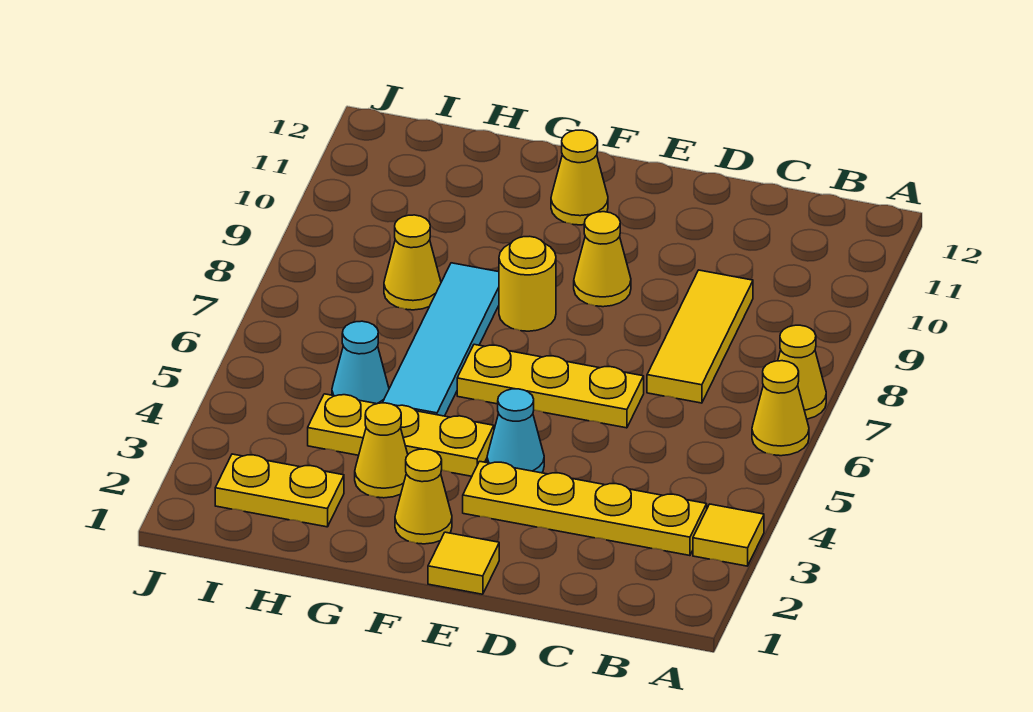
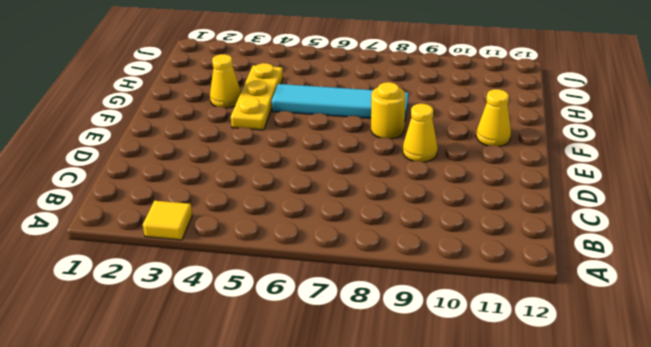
none -> yellow cone A6 level 1
none -> yellow cone A7 level 1
none -> yellow plate B3:E3 level 1

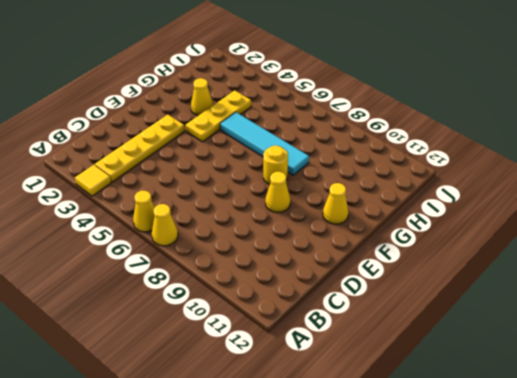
none -> yellow tile C7:C9 level 1
none -> yellow plate D6:F6 level 1
none -> yellow tile E1 level 1

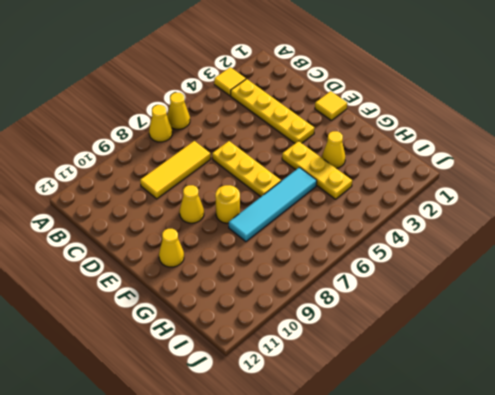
none -> cyan cone E4 level 1
none -> yellow cone F2 level 1
none -> yellow plate H2:I2 level 1

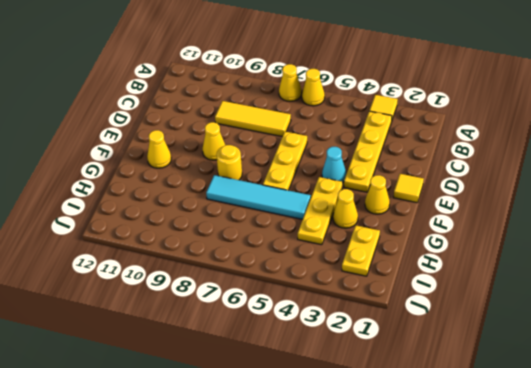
none -> cyan cone H5 level 1
none -> yellow cone H8 level 1

